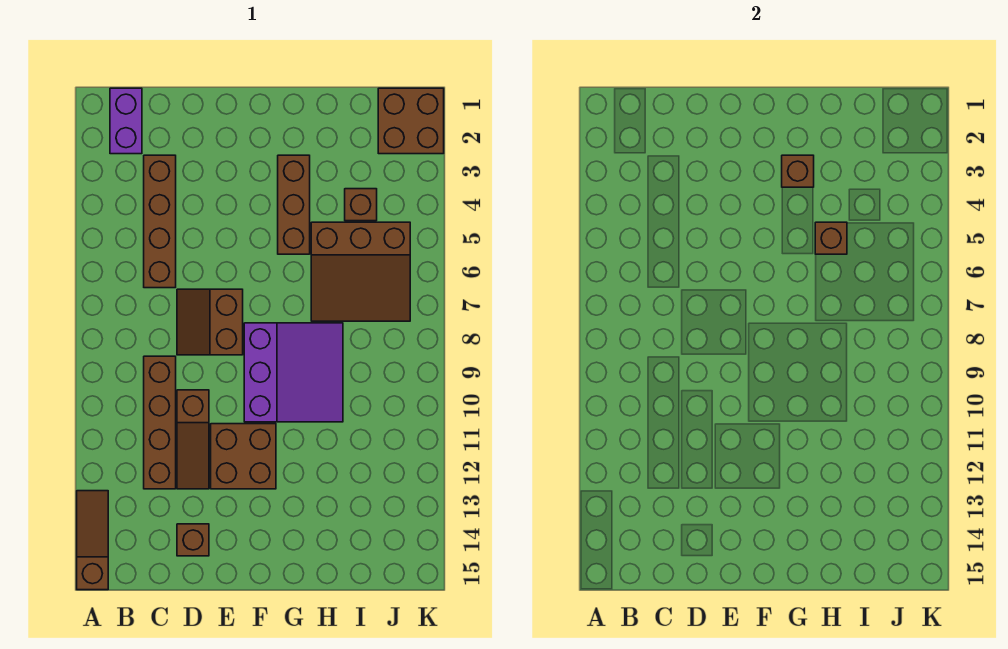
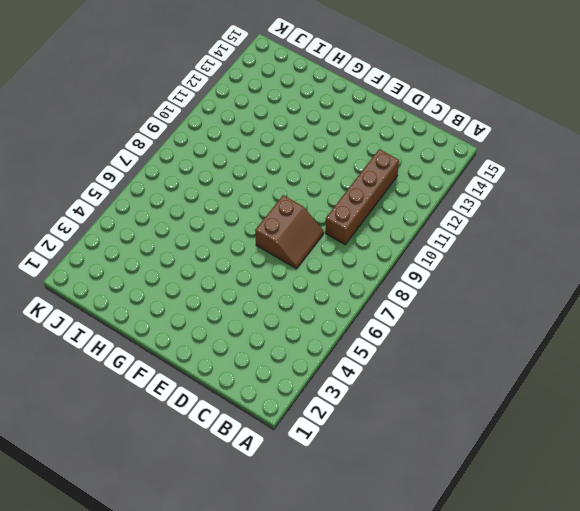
none -> brown slope A13:A15 level 1 top 15
none -> purple brick B1:B2 level 1
none -> brown brick C3:C6 level 1

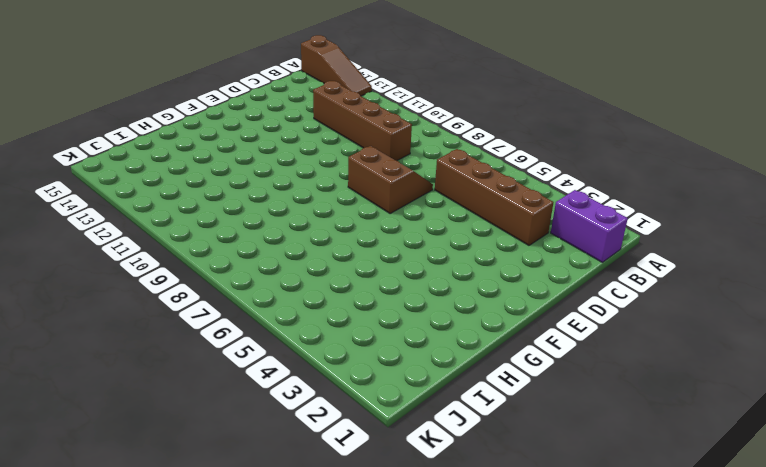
none -> brown slope D10:D12 level 1 top 10
none -> brown brick D14 level 1
none -> brown brick E11:F12 level 1

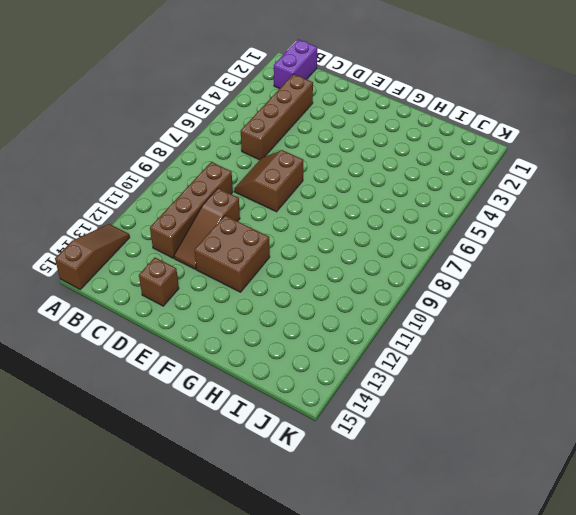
none -> purple slope F8:H10 level 1 top F
none -> brown brick G3:G5 level 1
none -> brown slope H5:J7 level 1 top 5

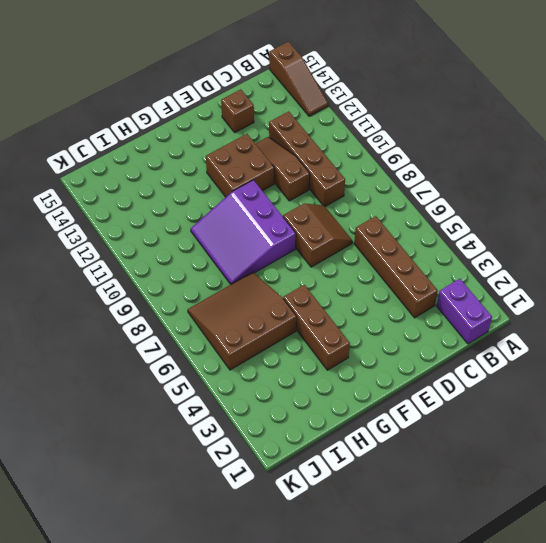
none -> brown brick I4 level 1
none -> brown brick J1:K2 level 1
none -> brown brick G3 level 2

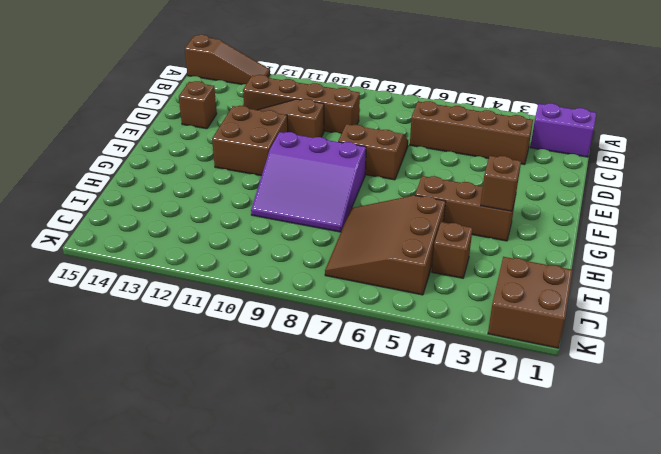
none -> brown brick H5 level 2

